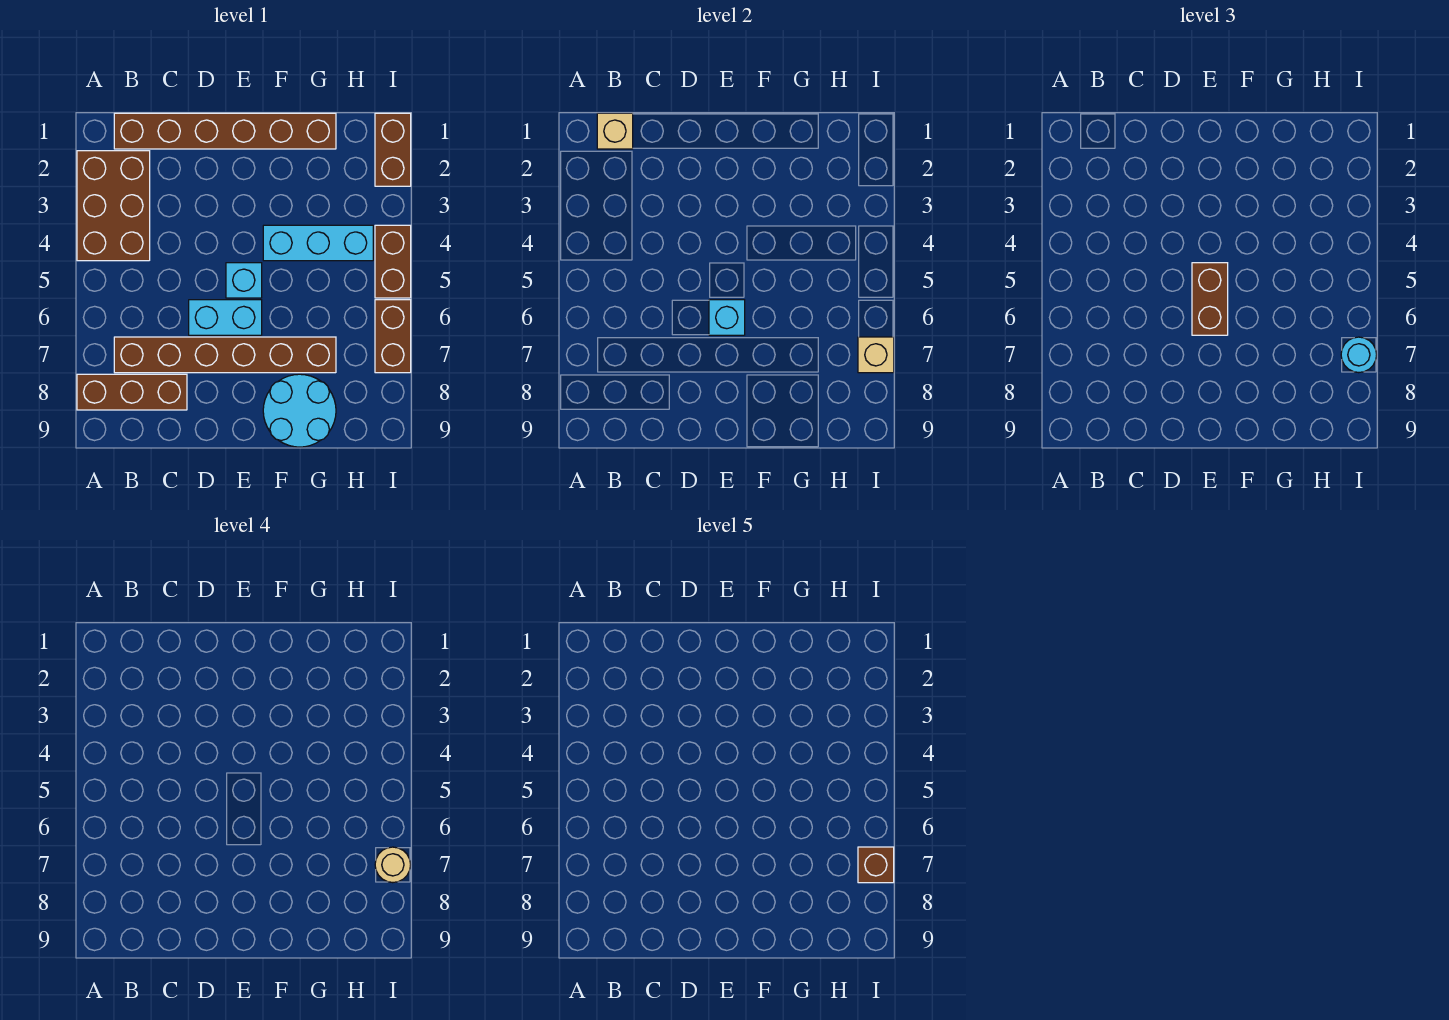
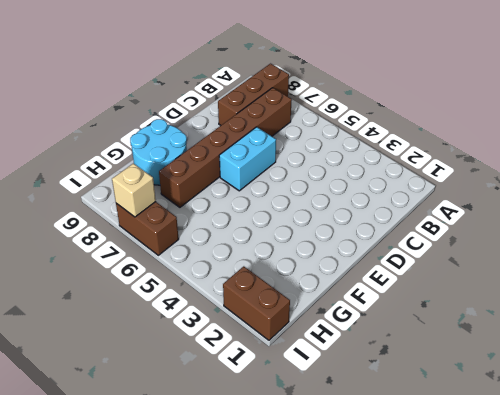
none -> brown brick A2:B4 level 1
none -> brown brick B1:G1 level 1
none -> cyan brick E5 level 1

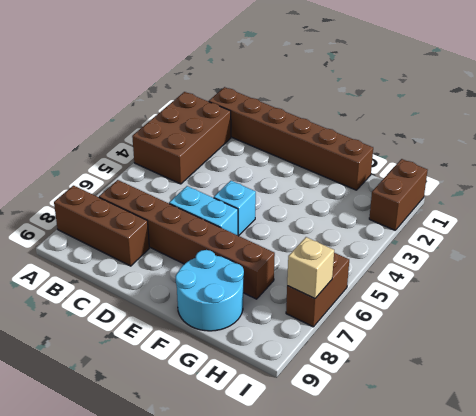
none -> cyan brick F4:H4 level 1
none -> brown brick I4:I5 level 1
none -> tan brick B1 level 2

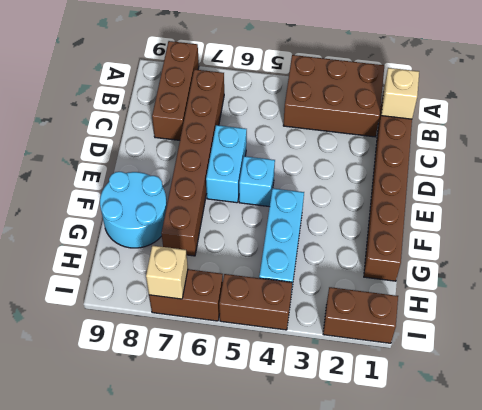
none -> cyan brick E6 level 2
none -> brown brick E5:E6 level 3
none -> cyan round brick I7 level 3

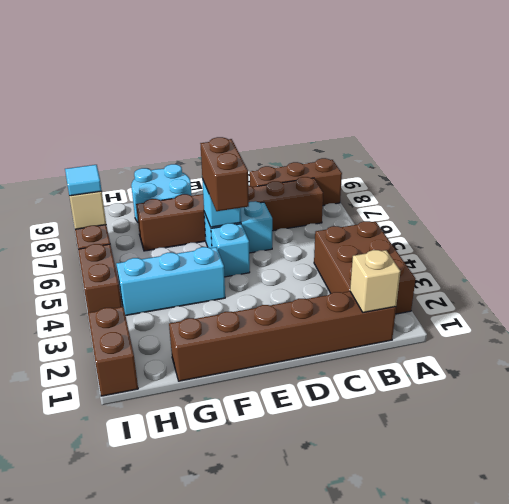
cyan tile I7 level 3 -> cyan round brick I7 level 3
none -> tan round brick I7 level 4
none -> brown brick I7 level 5

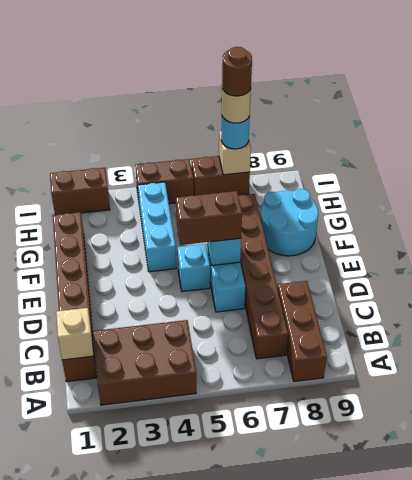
brown round brick I7 level 5 -> brown brick I7 level 5

